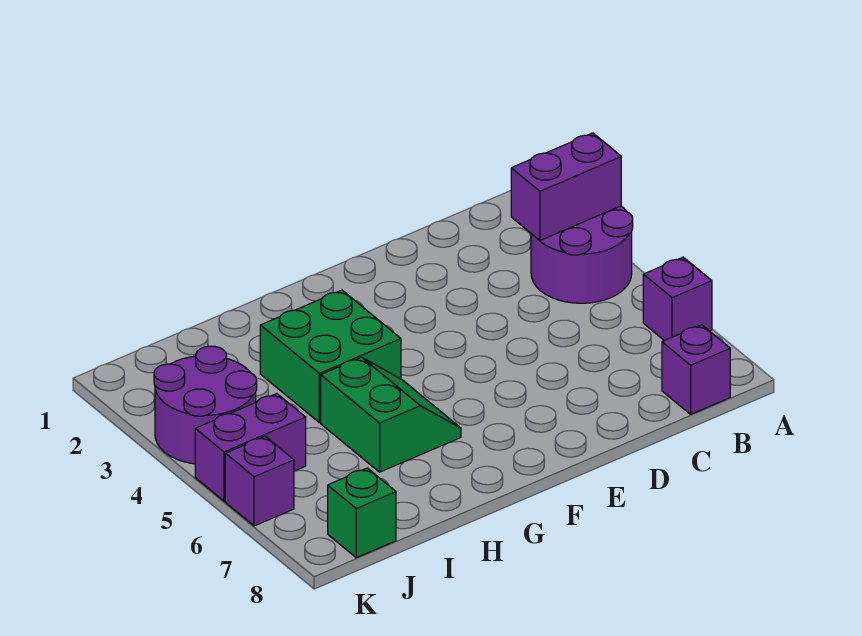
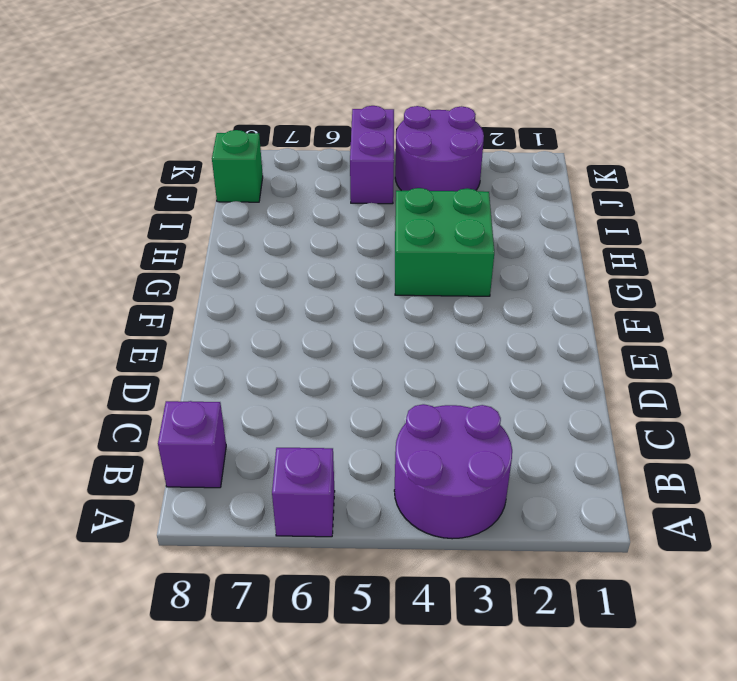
none -> green slope G5:H6 level 1 top H
none -> purple brick K6 level 1

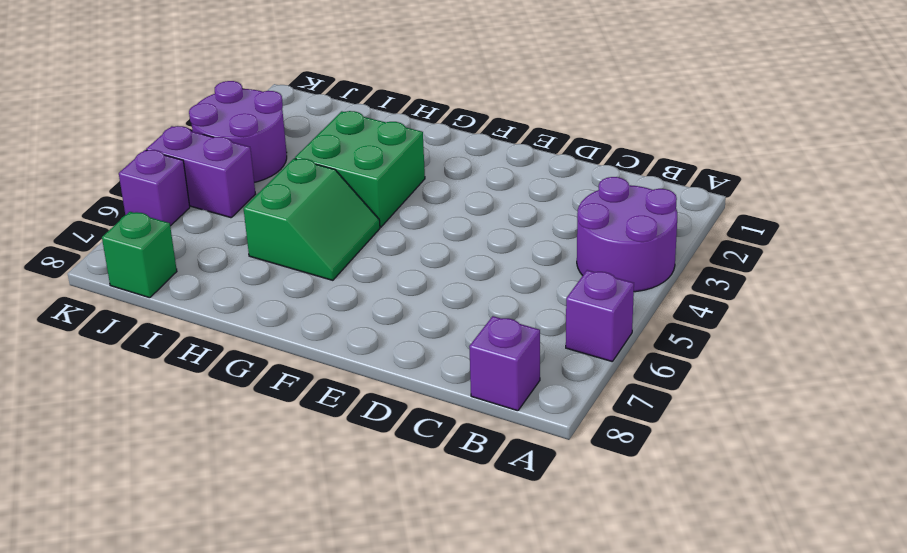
none -> purple brick A3:B3 level 2

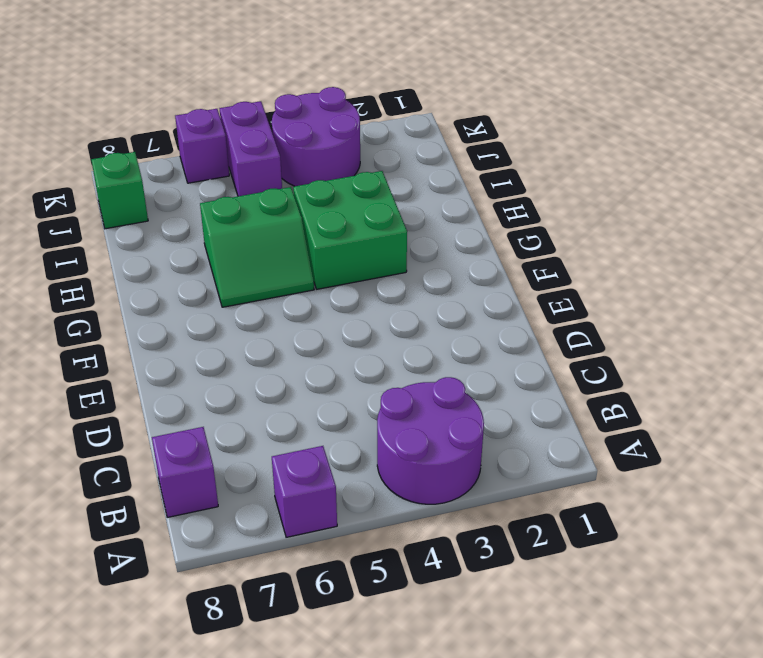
none -> purple brick A3:B3 level 2

